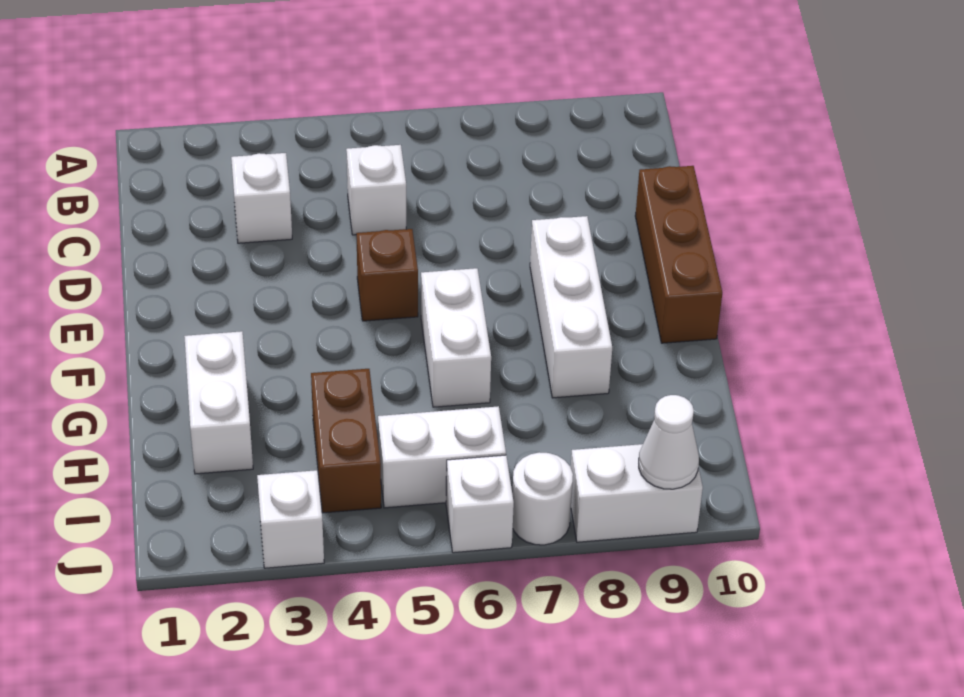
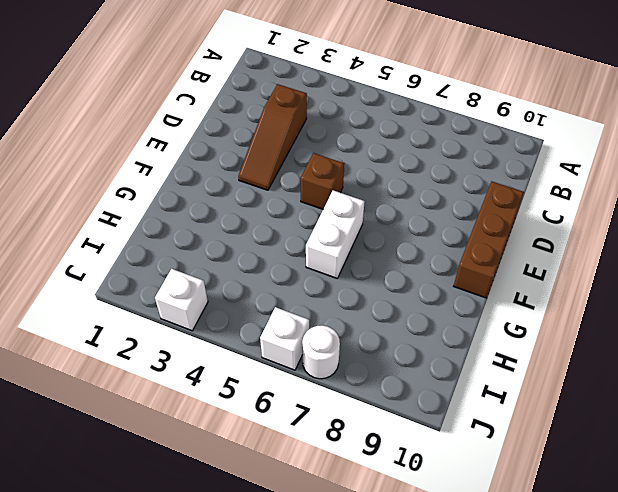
brown slope C3:E3 level 1 top C -> white brick C3 level 1
none -> white brick C5 level 1
none -> white brick E8:G8 level 1
none -> white brick G2:H2 level 1

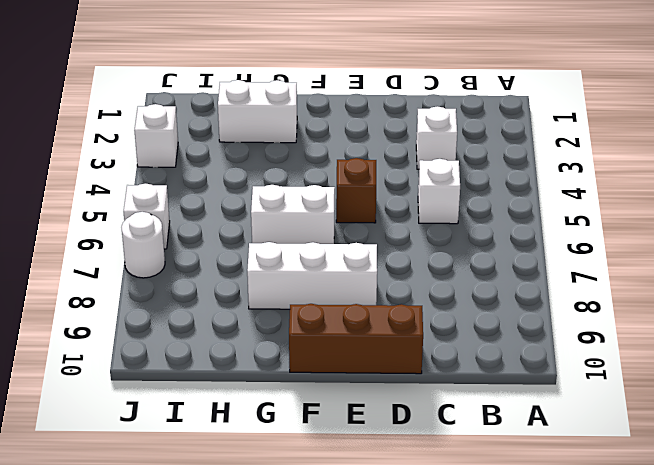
none -> brown brick H4:I4 level 1
none -> white brick I5:I6 level 1
none -> white brick J8:J9 level 1

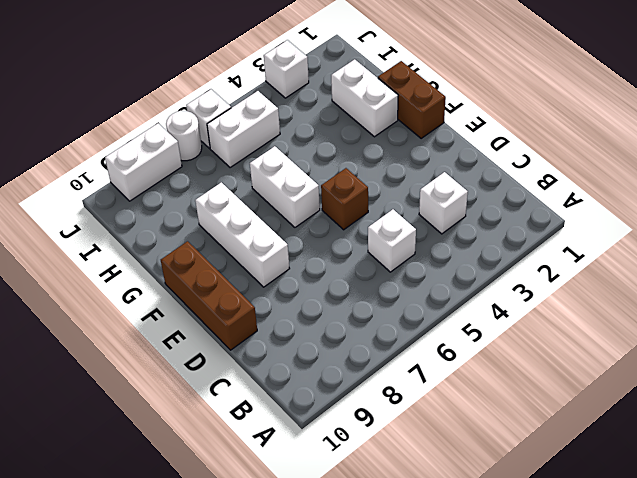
brown brick F1:G1 level 1 -> brown brick H4:I4 level 1
none -> white cone J9 level 2

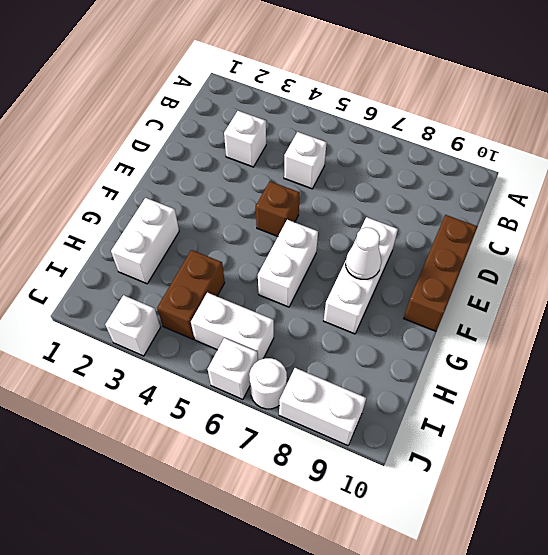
white cone F8 level 2 -> white cone J9 level 2

